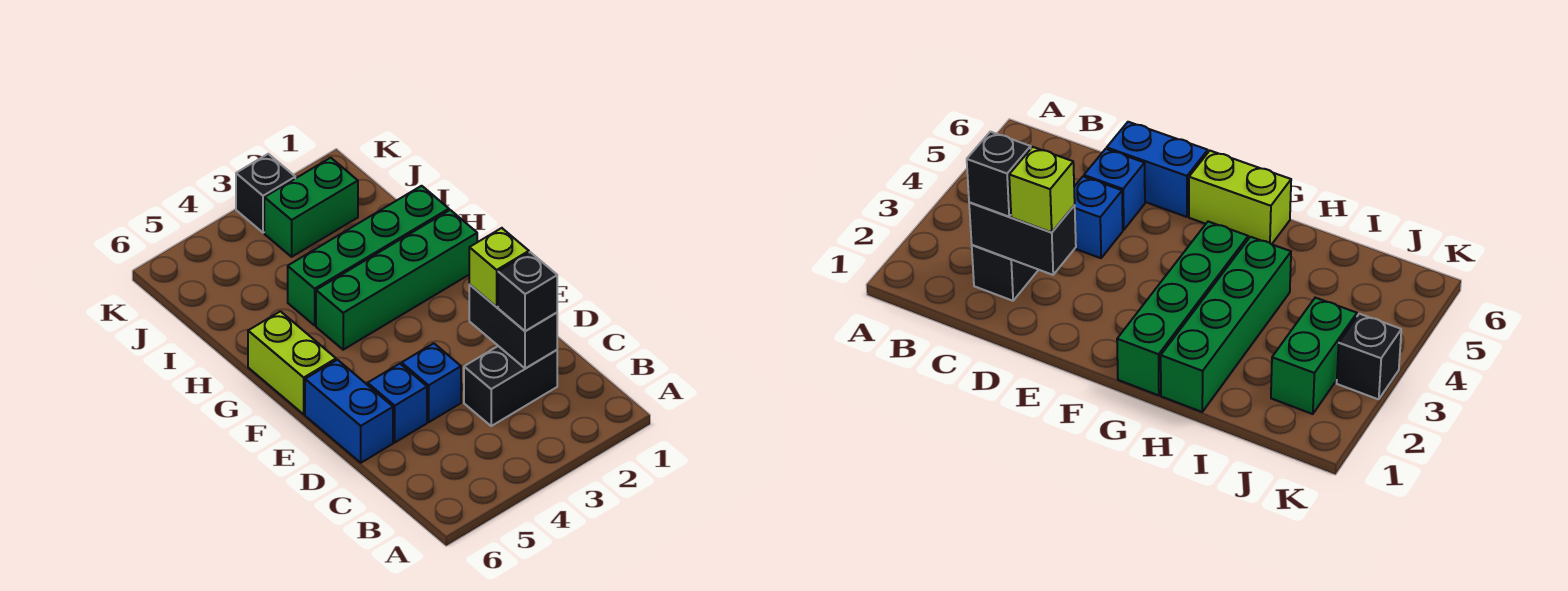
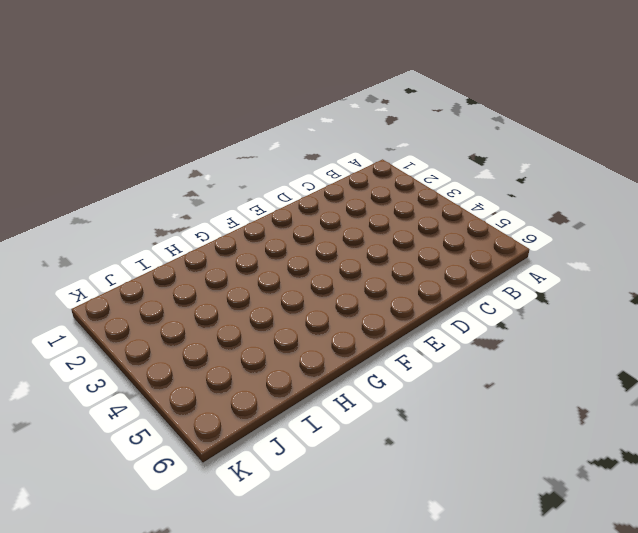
none -> black brick C2:C3 level 1
none -> blue brick D4 level 1
none -> blue brick D5 level 1

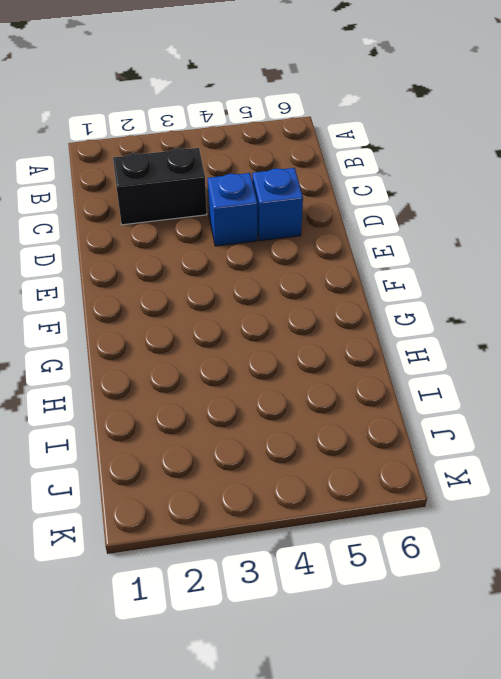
none -> blue brick D6:E6 level 1
none -> lime brick F6:G6 level 1
none -> green brick G1:G4 level 1

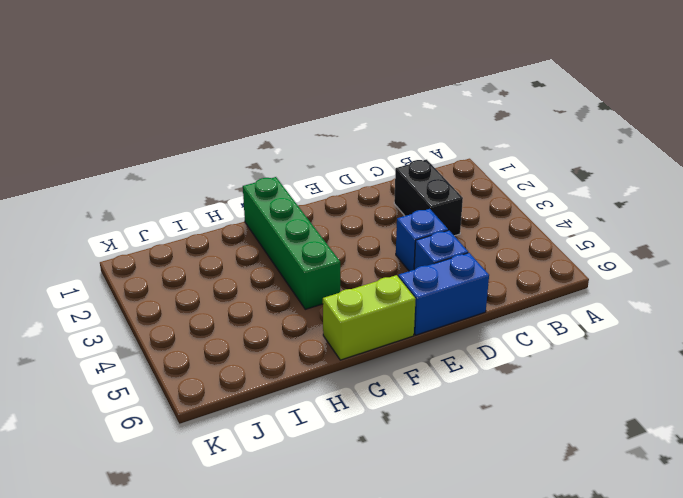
none -> green brick H1:H4 level 1
none -> green brick J2:J3 level 1
none -> black brick K3 level 1

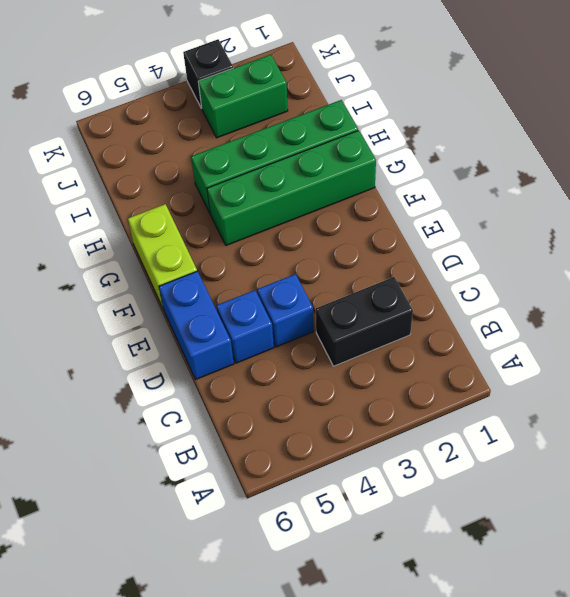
none -> black brick C2:D2 level 2
none -> black brick C2 level 3
none -> lime brick D2 level 3

